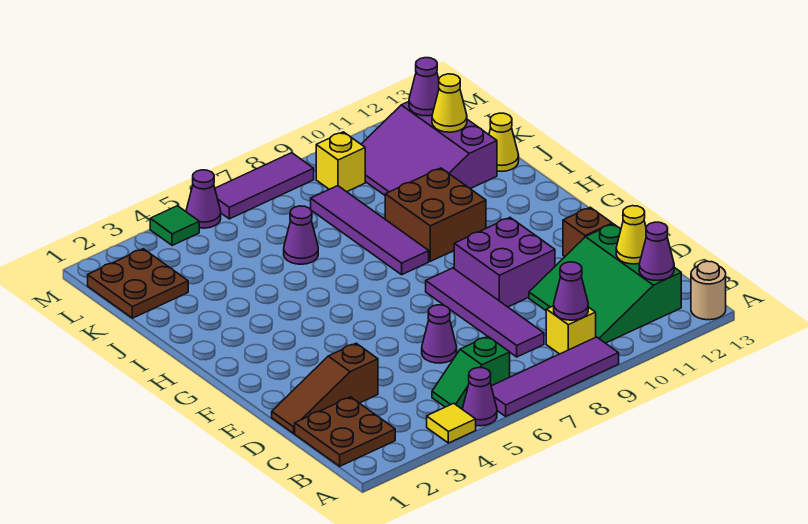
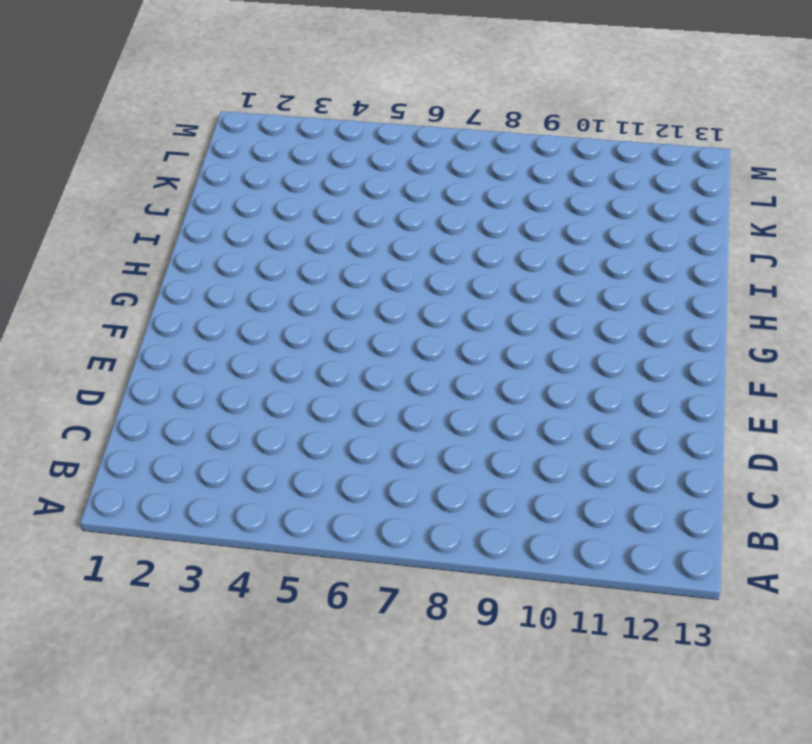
none -> yellow tile A4 level 1
none -> purple cone A5 level 1
none -> purple tile A6:A9 level 1

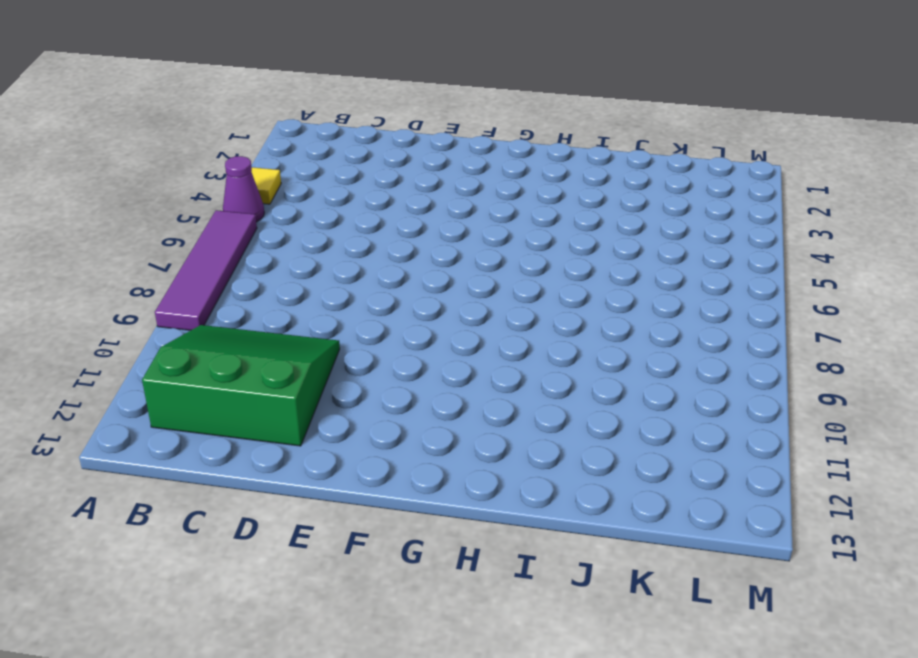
none -> tan round brick A13 level 1
none -> brown plate B1:C2 level 1
none -> green slope B5:B6 level 1 top 6

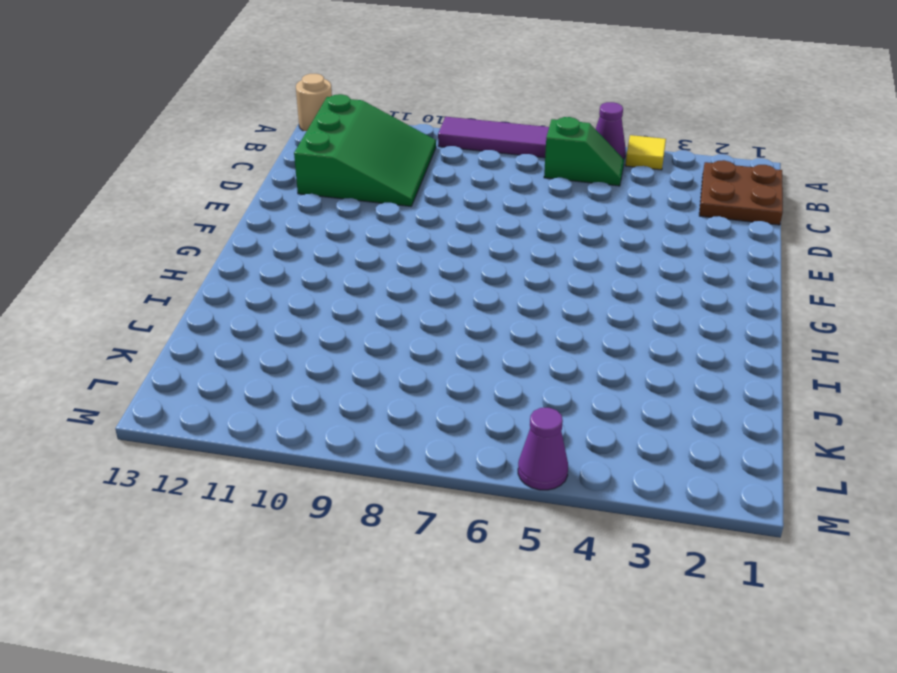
none -> yellow brick B9 level 1
none -> purple tile C8:F8 level 1
none -> brown slope D1:D3 level 1 top 3

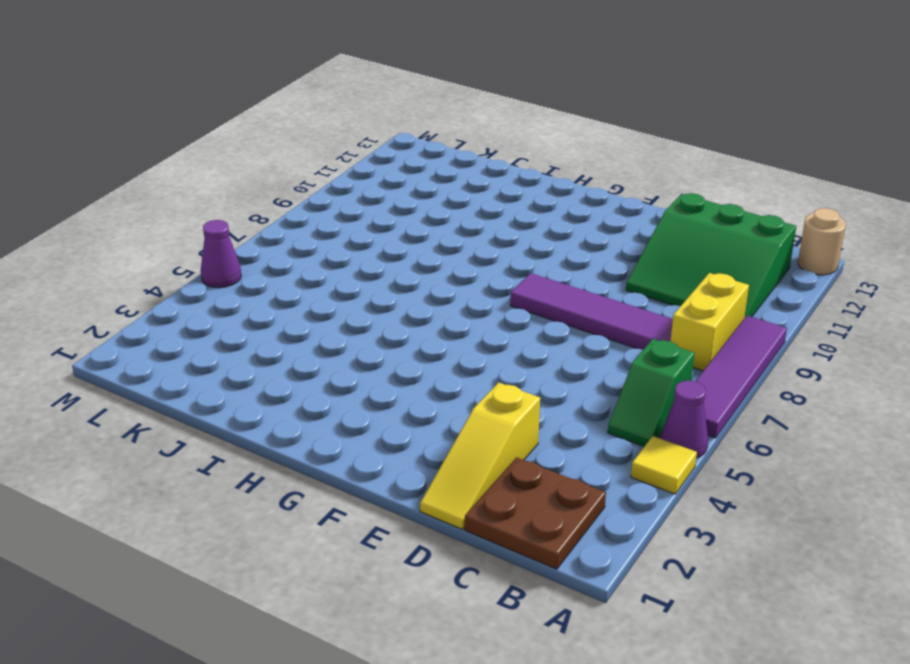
yellow brick B8:B9 level 1 -> yellow brick B9 level 1
yellow slope D1:D3 level 1 top 3 -> brown slope D1:D3 level 1 top 3
none -> purple cone D6 level 1
none -> purple brick E9:F10 level 1
none -> brown brick E12 level 1

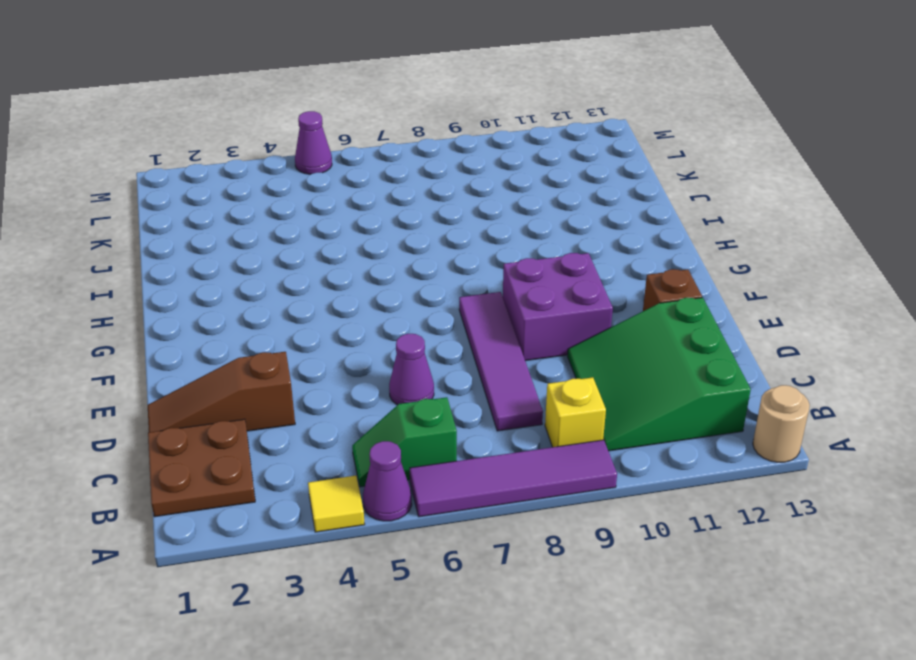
none -> purple tile H8:K8 level 1
none -> brown brick H9:I10 level 1
none -> purple cone J6 level 1

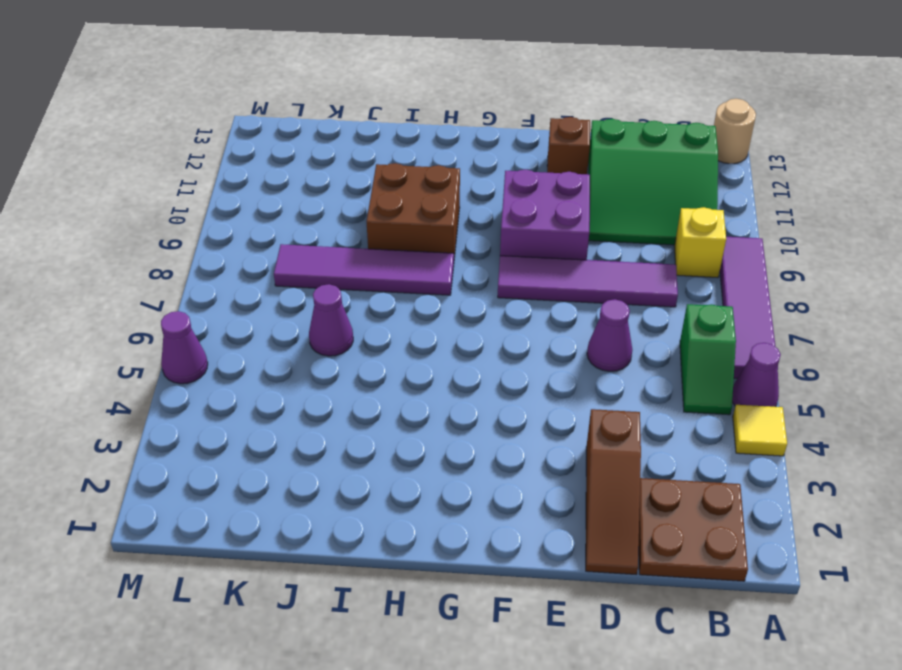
none -> purple slope J10:L12 level 1 top 12
none -> yellow cone J13 level 1
none -> brown plate K1:L2 level 1

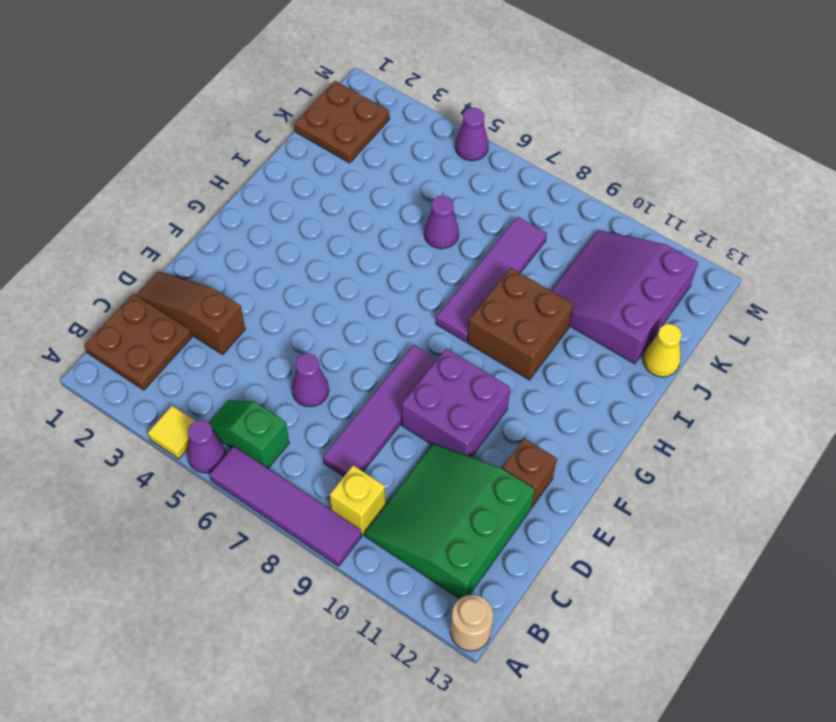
none -> yellow brick L9 level 1
none -> green tile M4 level 1
none -> purple tile M6:M8 level 1

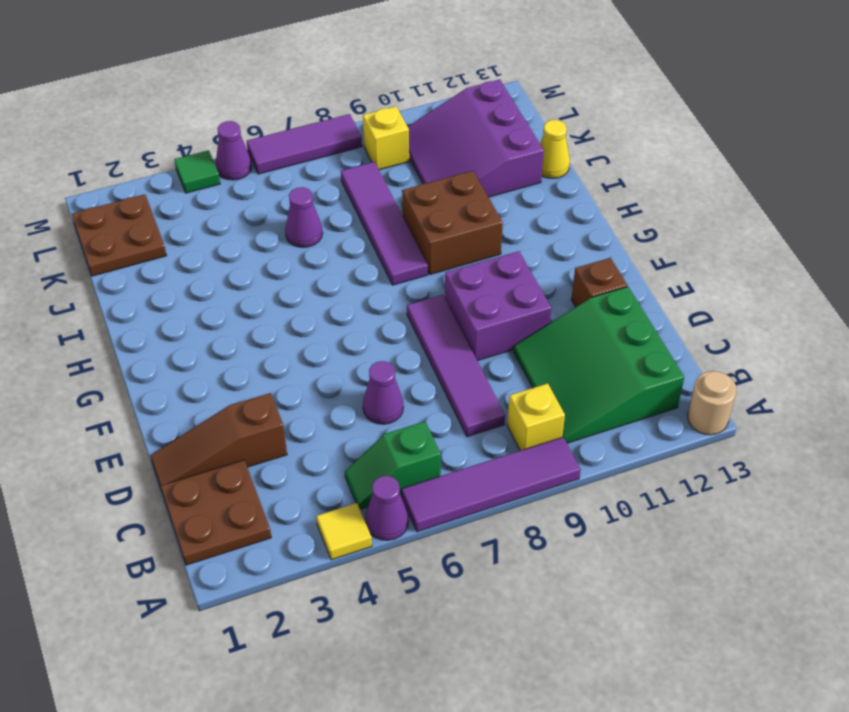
none -> purple cone B9 level 2
none -> purple cone B12 level 2
none -> yellow cone C12 level 2

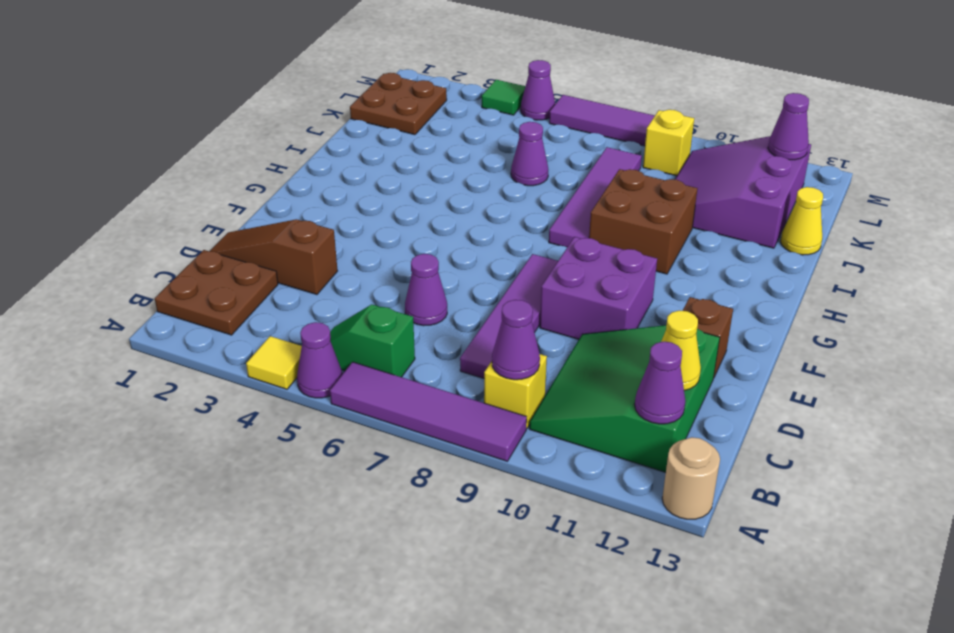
none -> yellow cone K12 level 2

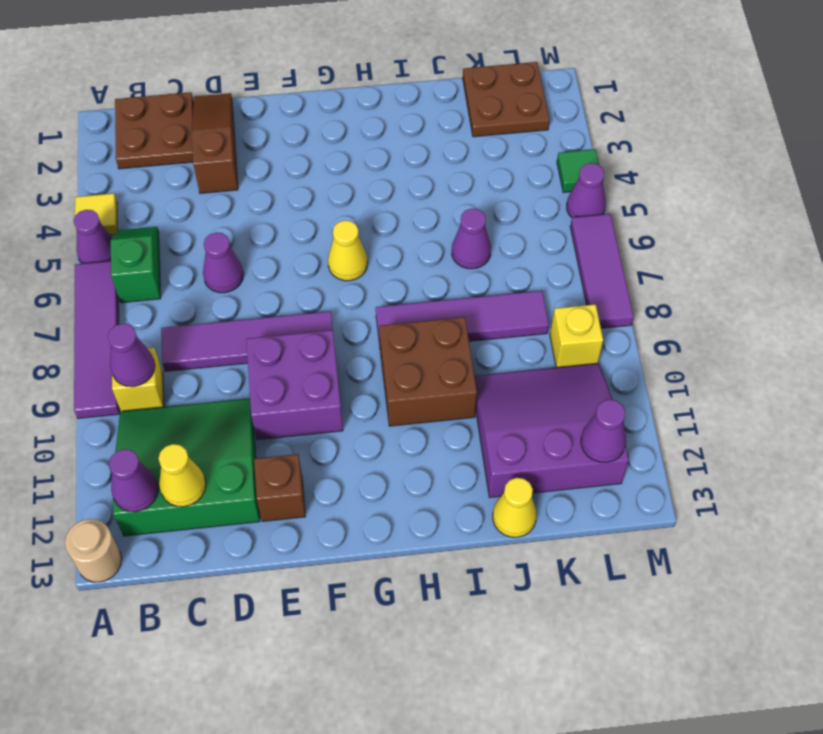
yellow cone G6 level 1 -> yellow cone K12 level 2

